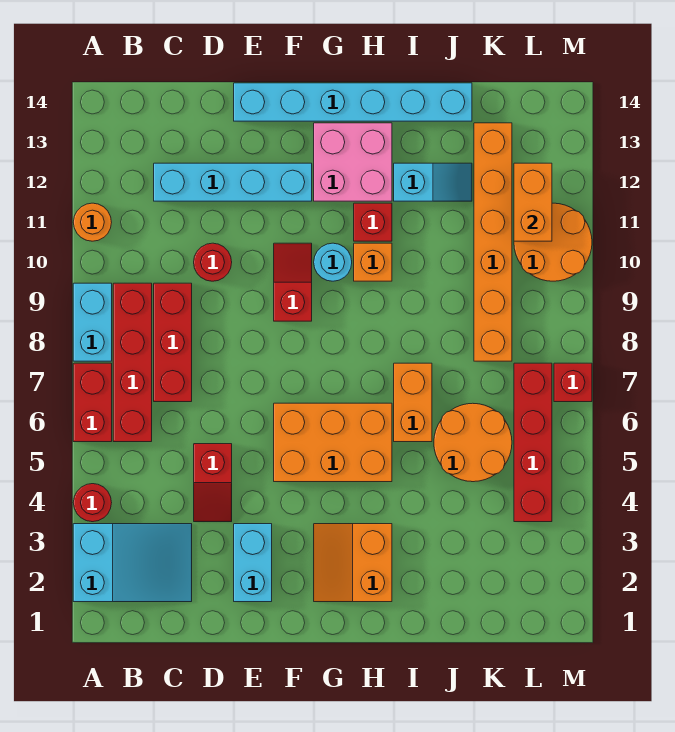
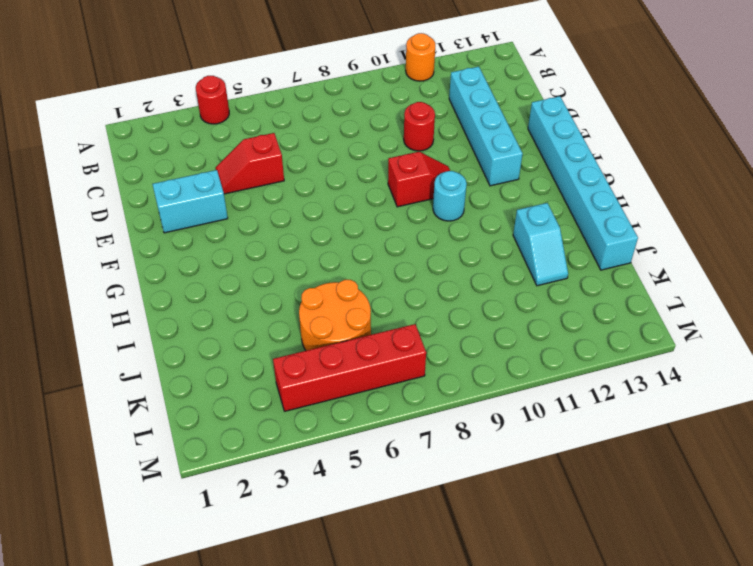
none -> cyan slope A2:C3 level 1 top A
none -> red brick A6:A7 level 1
none -> cyan brick A8:A9 level 1

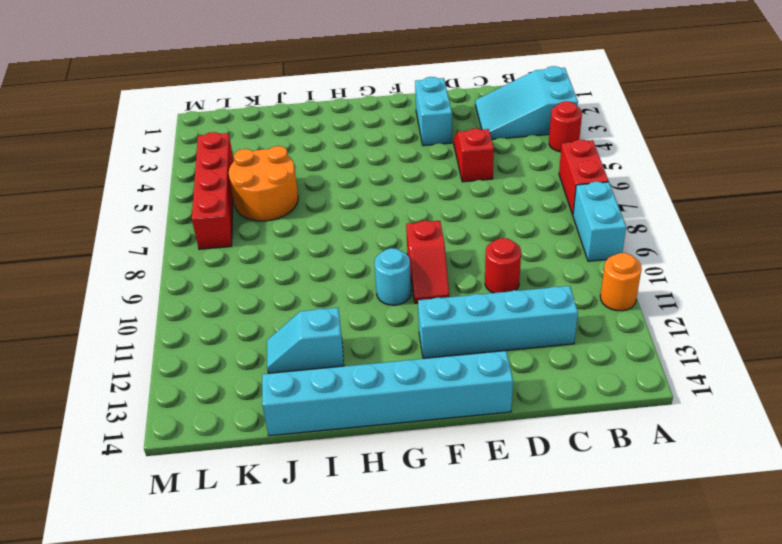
none -> red brick B6:B9 level 1
none -> red brick C7:C9 level 1
none -> orange brick F5:H6 level 1

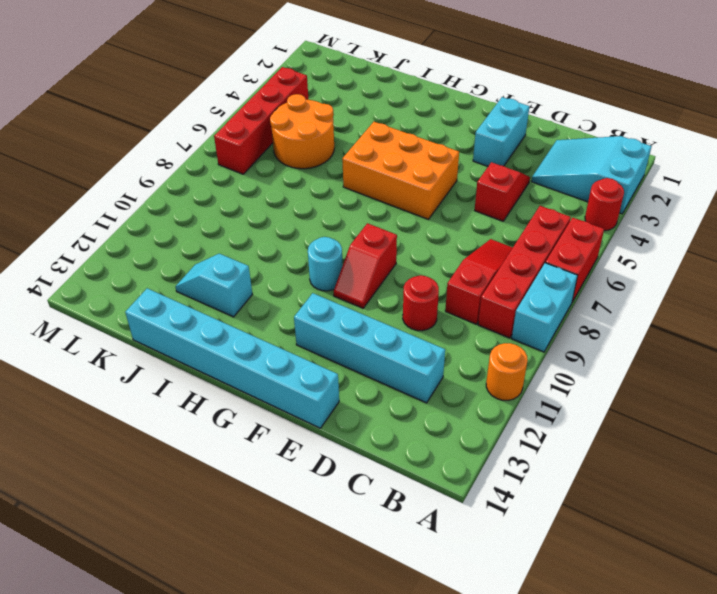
red slope C7:C9 level 1 top 9 -> red brick C7:C9 level 1
none -> orange slope G2:H3 level 1 top H
none -> pink brick G12:H13 level 1
none -> orange brick H10 level 1

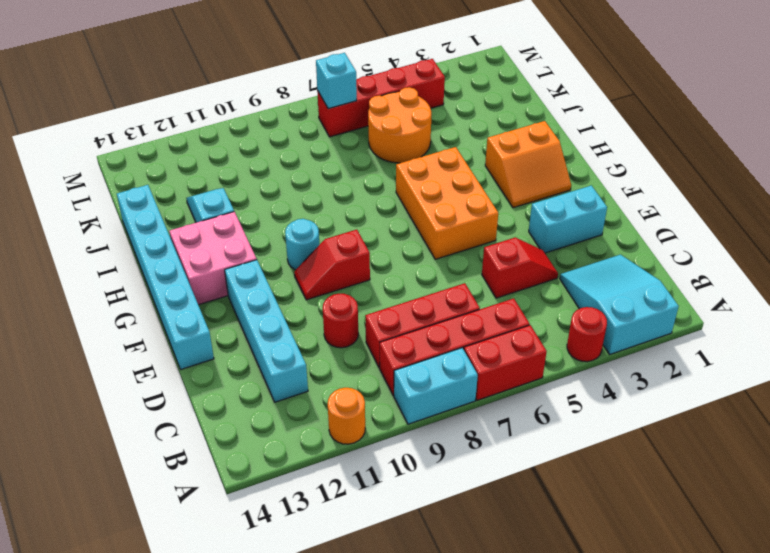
cyan brick L7 level 2 -> none
none -> orange brick H10 level 1
none -> red brick H11 level 1
none -> orange brick I6:I7 level 1

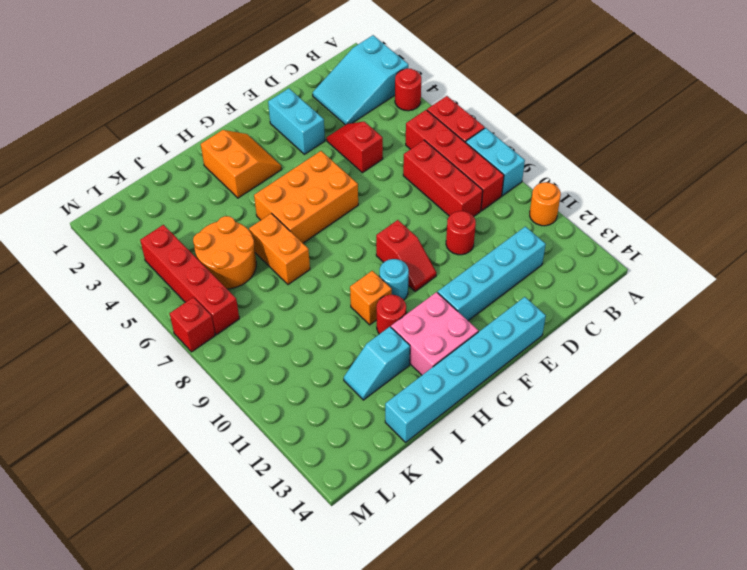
red round brick H11 level 1 -> red brick H11 level 1
none -> orange brick K8:K13 level 1
none -> orange round brick L10:M11 level 1
none -> orange brick L11:L12 level 2

